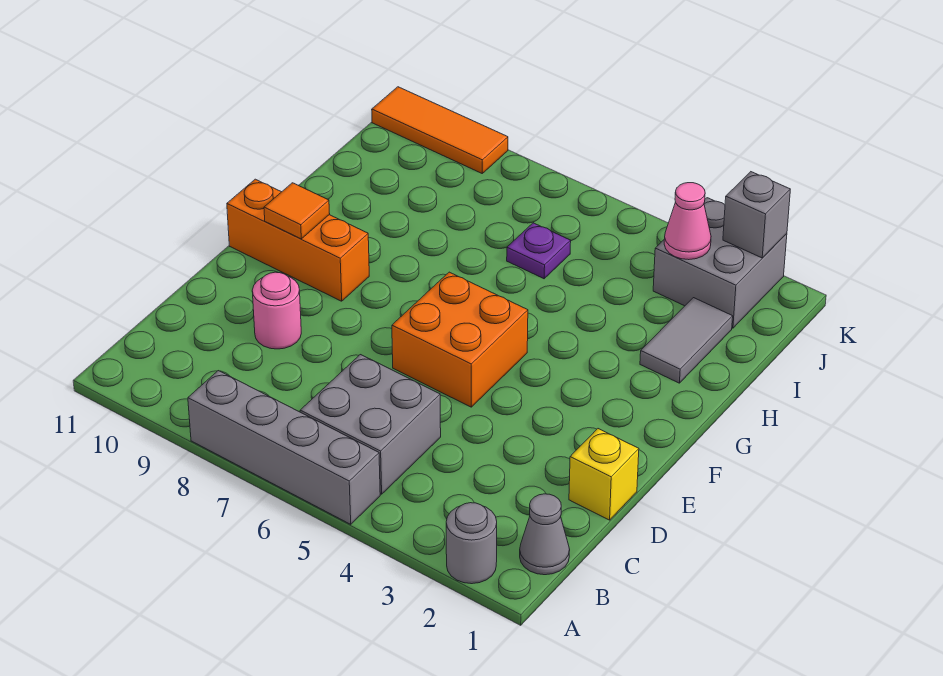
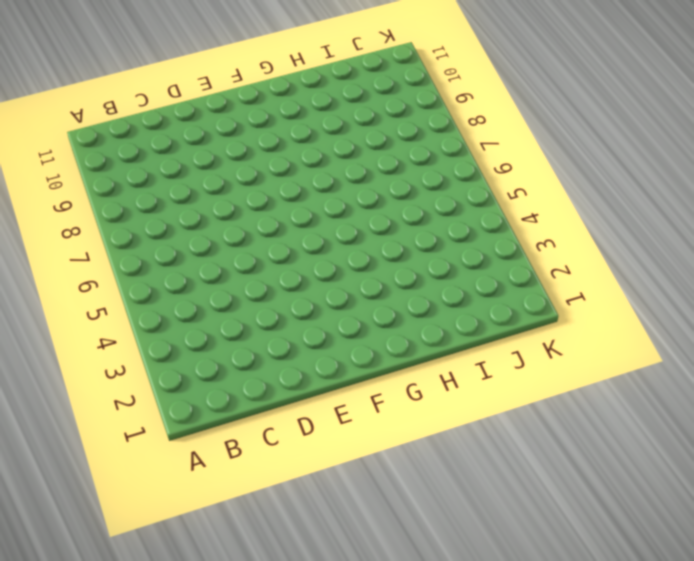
none -> grey round brick A2 level 1
none -> grey brick A5:A8 level 1
none -> grey cone B1 level 1

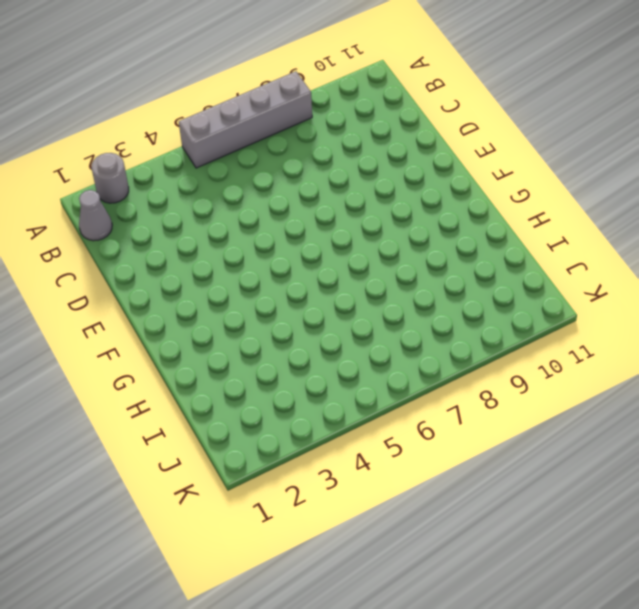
none -> grey brick B5:C6 level 1
none -> yellow brick D1 level 1
none -> pink round brick D9 level 1

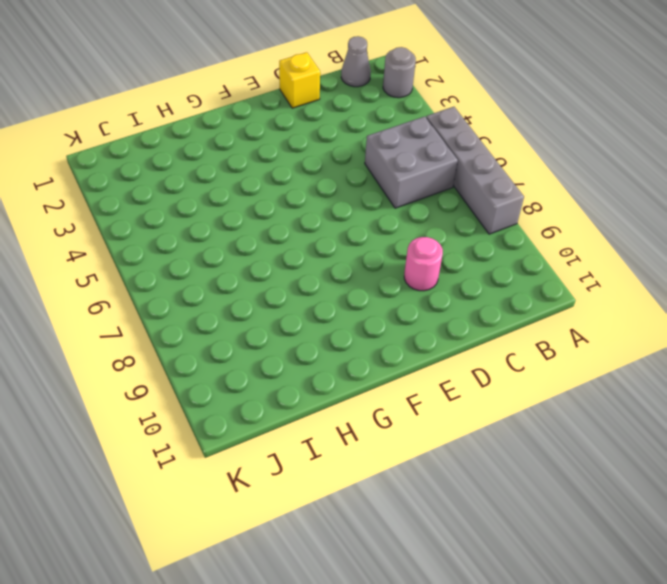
none -> orange brick E5:F6 level 1
none -> orange brick F9:F11 level 1
none -> grey tile H2:I2 level 1

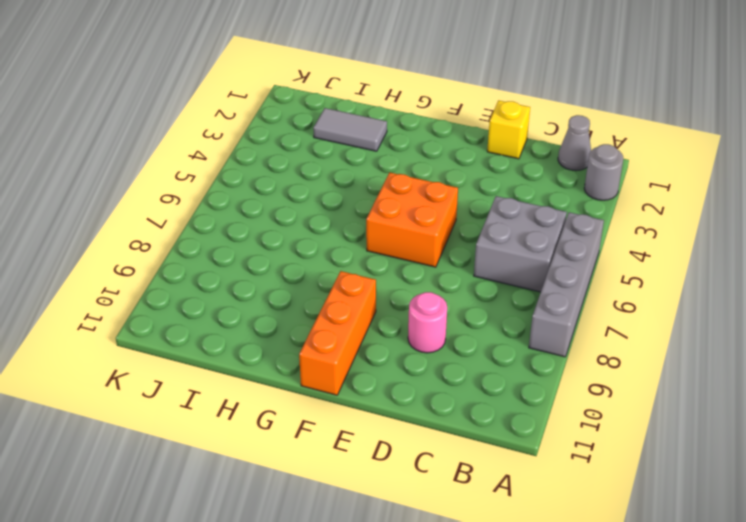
none -> purple plate I6 level 1
none -> grey brick J2:K3 level 1
none -> orange tile K9:K11 level 1

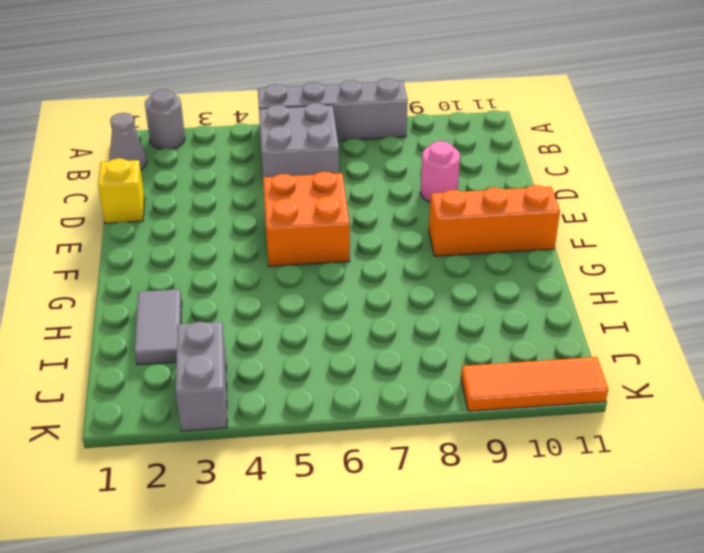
grey brick J3:K3 level 1 -> grey brick J2:K3 level 1
none -> purple plate I6 level 1
none -> orange tile F10 level 2
none -> pink cone J3 level 2

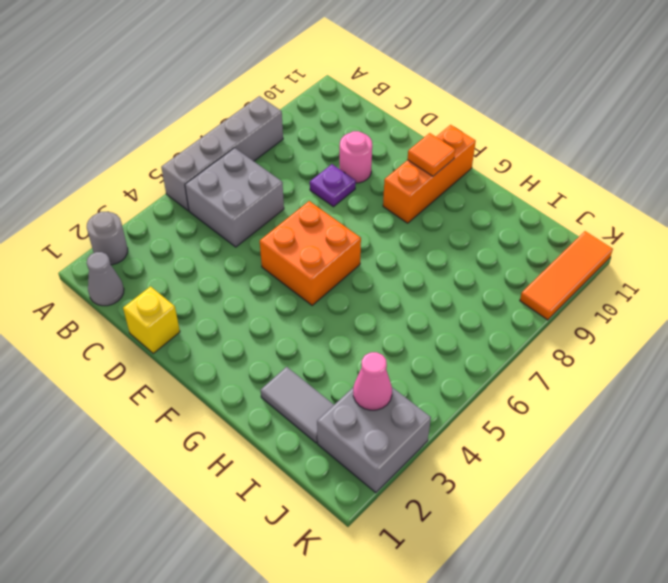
purple plate D8 level 1 -> purple plate I6 level 1
none -> grey brick K2 level 2

